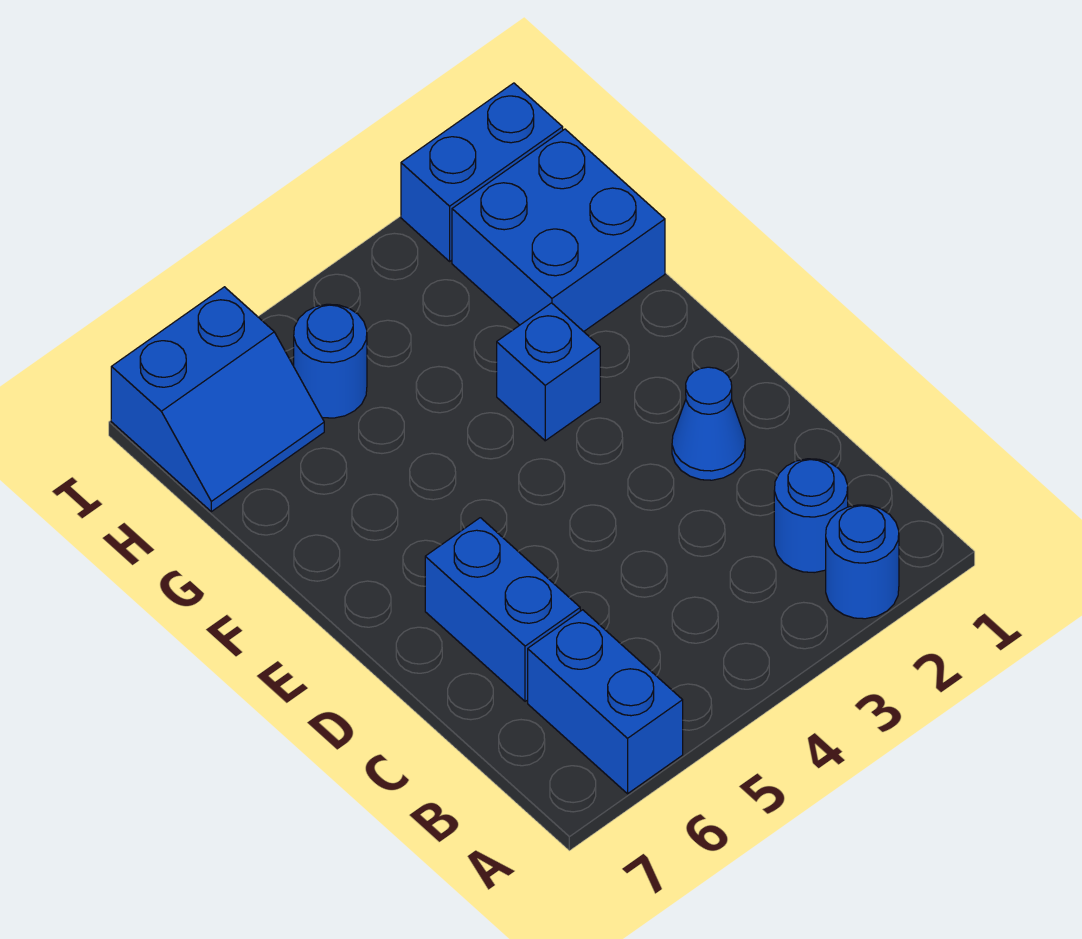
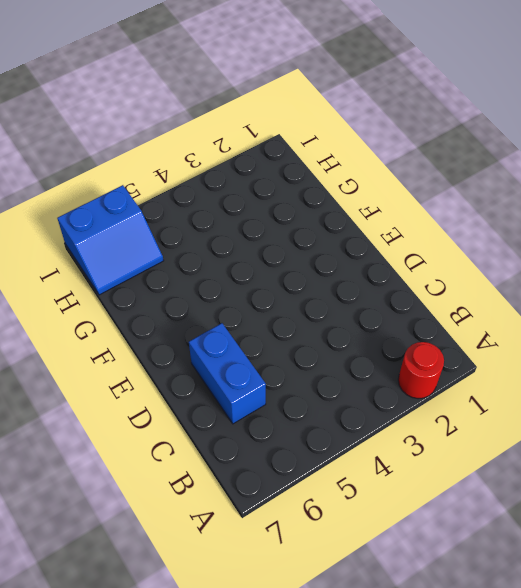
red round brick A2 level 1 -> blue round brick A2 level 1
none -> blue brick A6:B6 level 1
none -> blue round brick B2 level 1

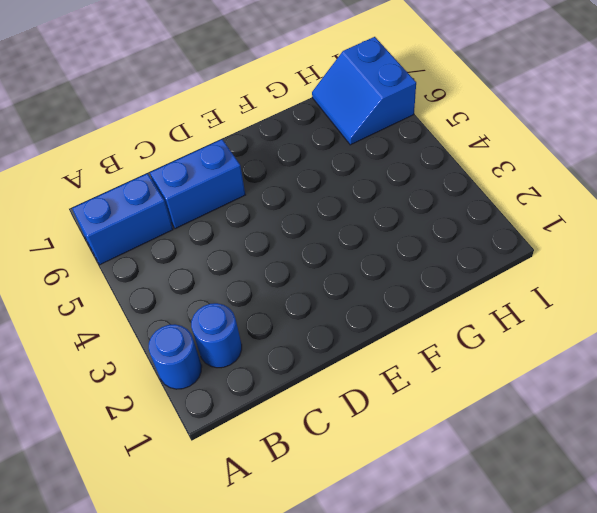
none -> blue cone D2 level 1
none -> blue brick F3 level 1

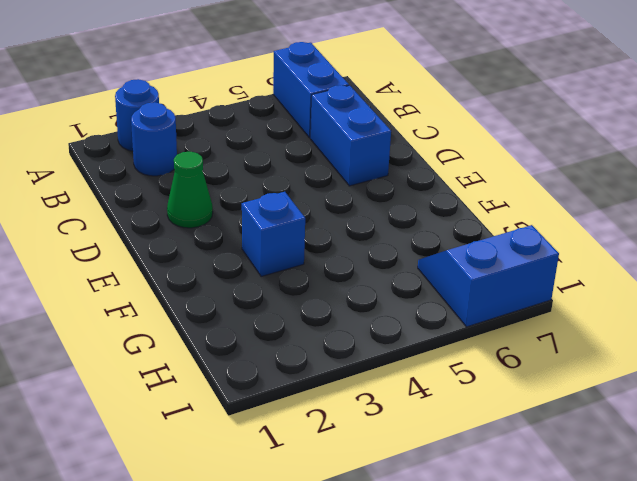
green cone D2 level 1 -> blue cone D2 level 1
none -> blue brick G1:H2 level 1
none -> blue round brick H5 level 1

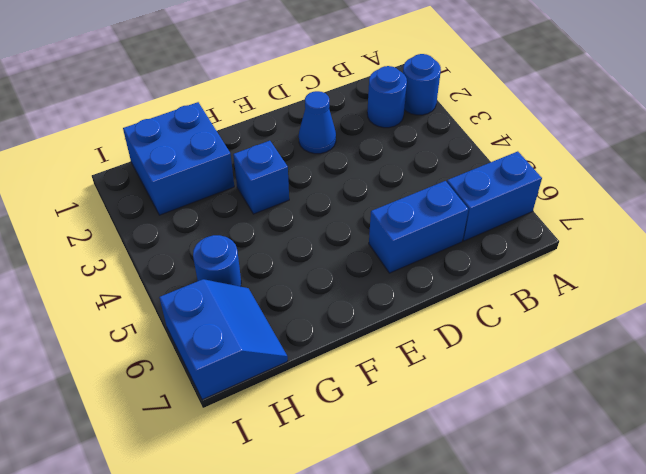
none -> blue brick I1:I2 level 1

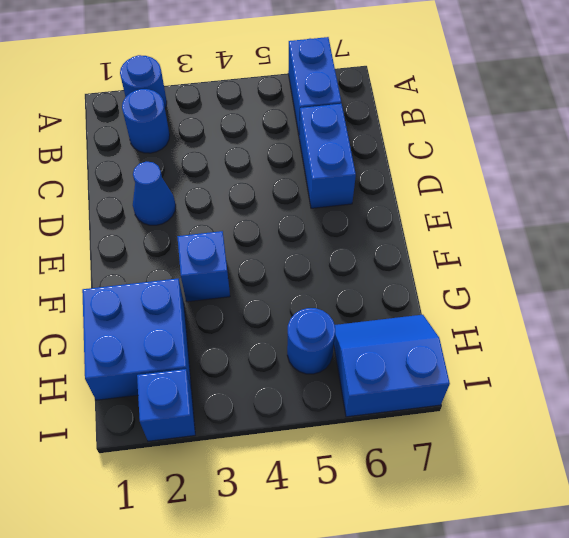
blue brick I2 level 1 -> blue brick I1:I2 level 1

